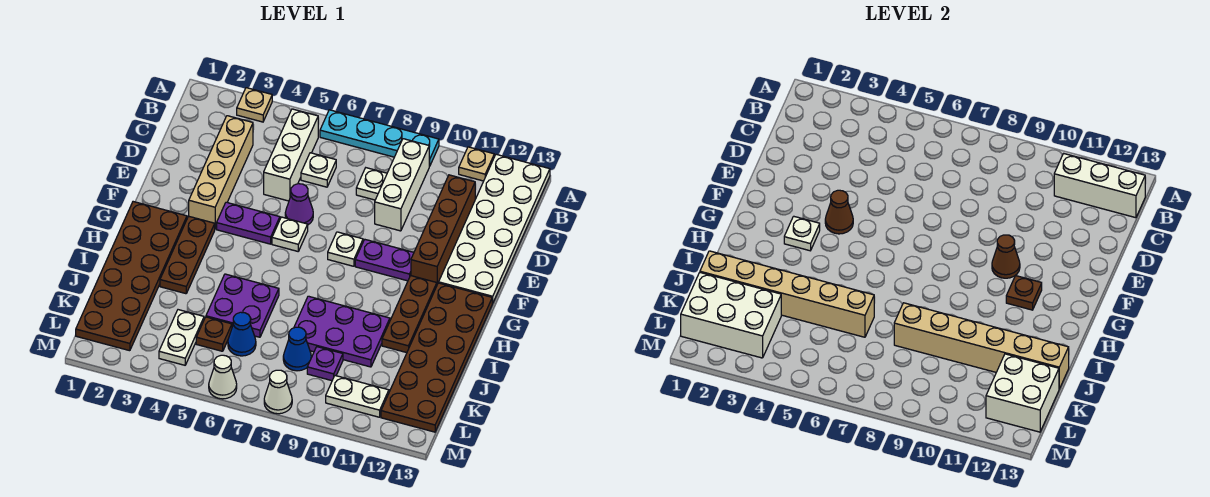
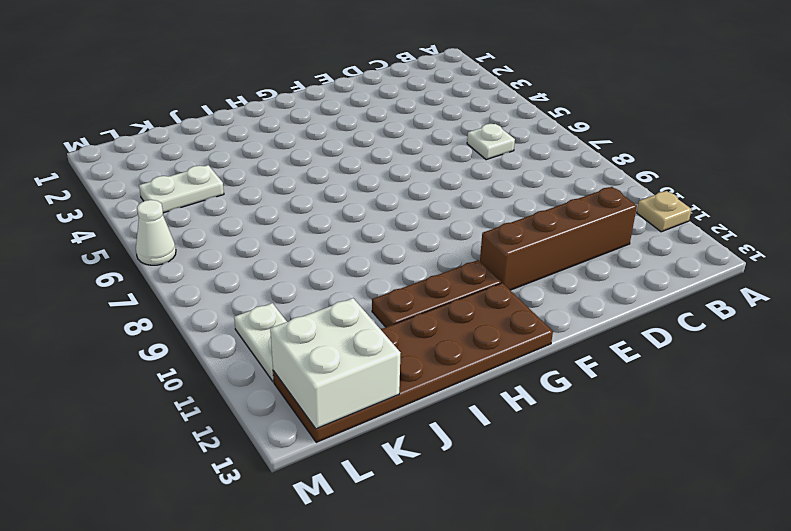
none -> tan plate A3 level 1
none -> cyan plate A6:A9 level 1
none -> white plate A12:F13 level 1
none -> white brick B5:D5 level 1

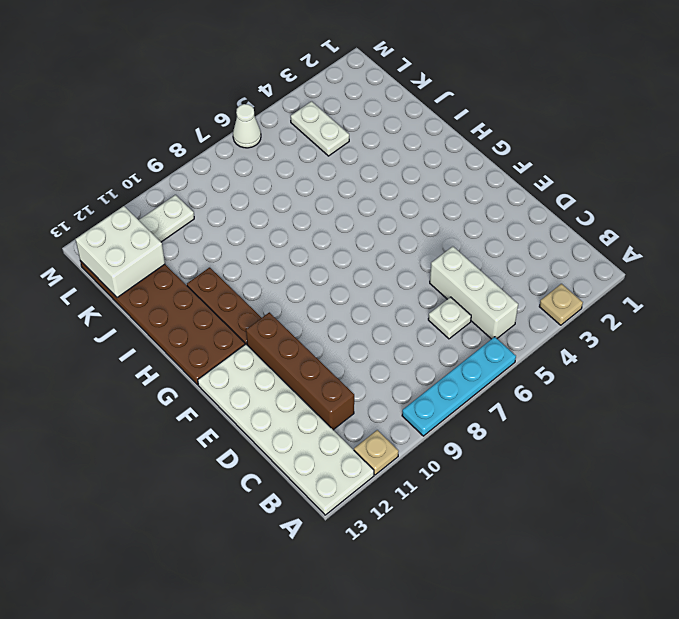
none -> white brick B9:D9 level 1
none -> tan brick C3:F3 level 1
none -> white plate C8 level 1
none -> purple cone E6 level 1

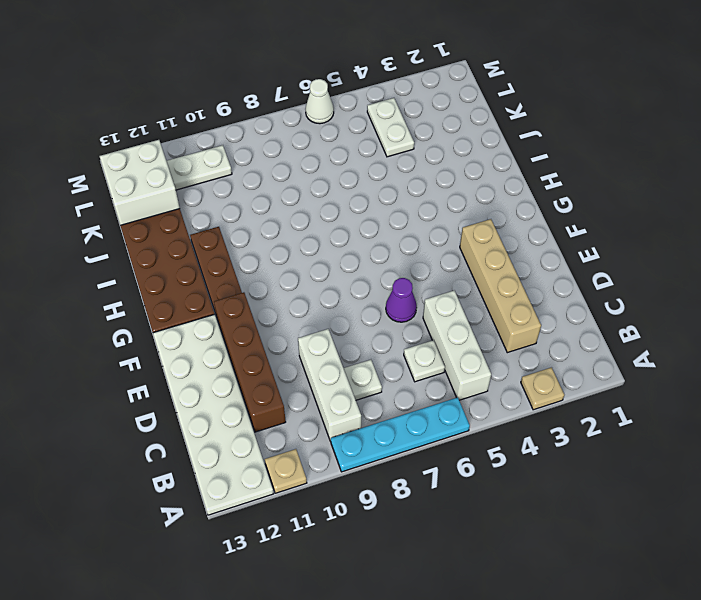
none -> purple plate F4:F5 level 1
none -> white plate F6 level 1
none -> white plate F8 level 1
none -> purple plate F9:F10 level 1

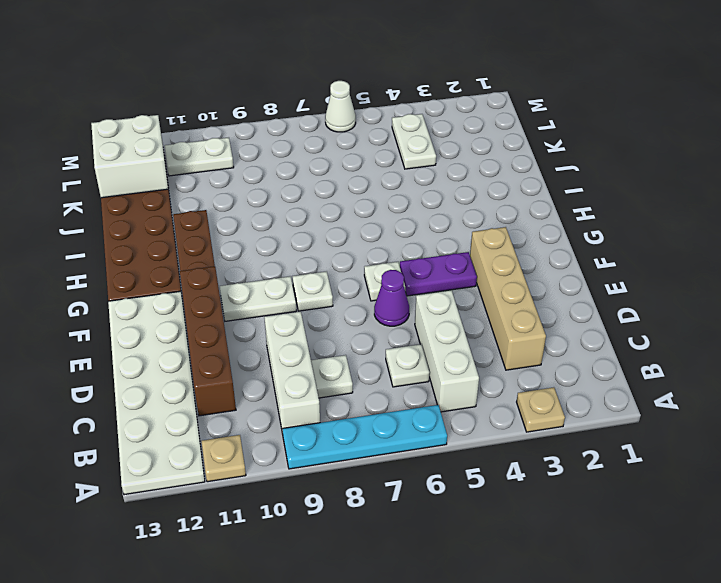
white plate F9:F10 level 1 -> purple plate F9:F10 level 1
none -> brown plate G1:L2 level 1
none -> brown plate G3:I3 level 1
none -> purple plate I5:J6 level 1
none -> purple plate I8:J10 level 1

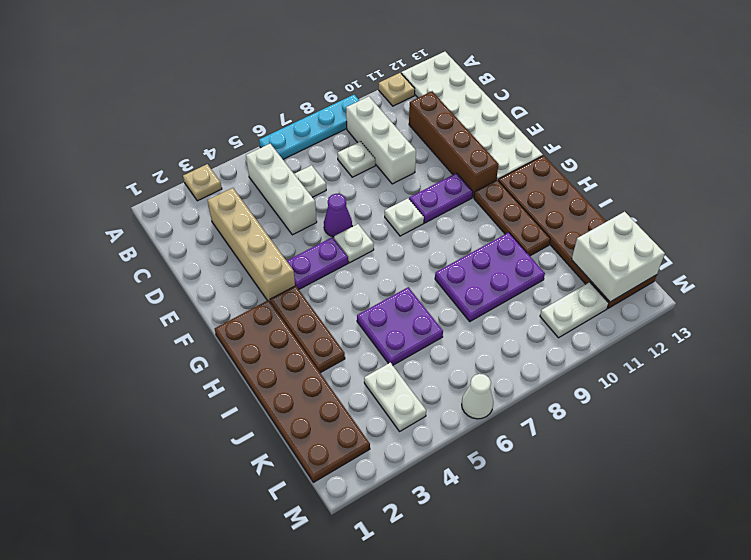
none -> brown plate K5 level 1
none -> blue cone K6 level 1
none -> blue cone K8 level 1
none -> purple plate K9 level 1

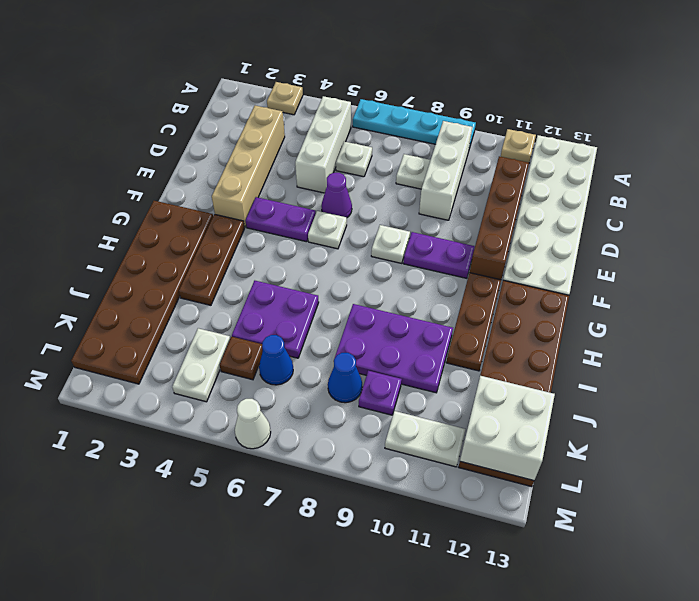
none -> white cone M8 level 1
none -> white brick B11:B13 level 2
none -> brown cone F4 level 2
none -> brown cone F10 level 2

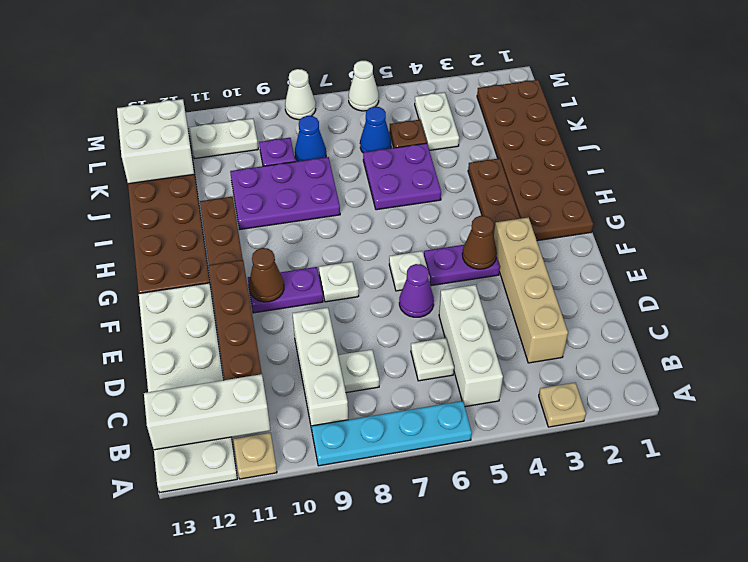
none -> white plate G3 level 2
none -> brown plate G11 level 2
none -> tan brick J1:J6 level 2
none -> tan brick J8:J13 level 2

